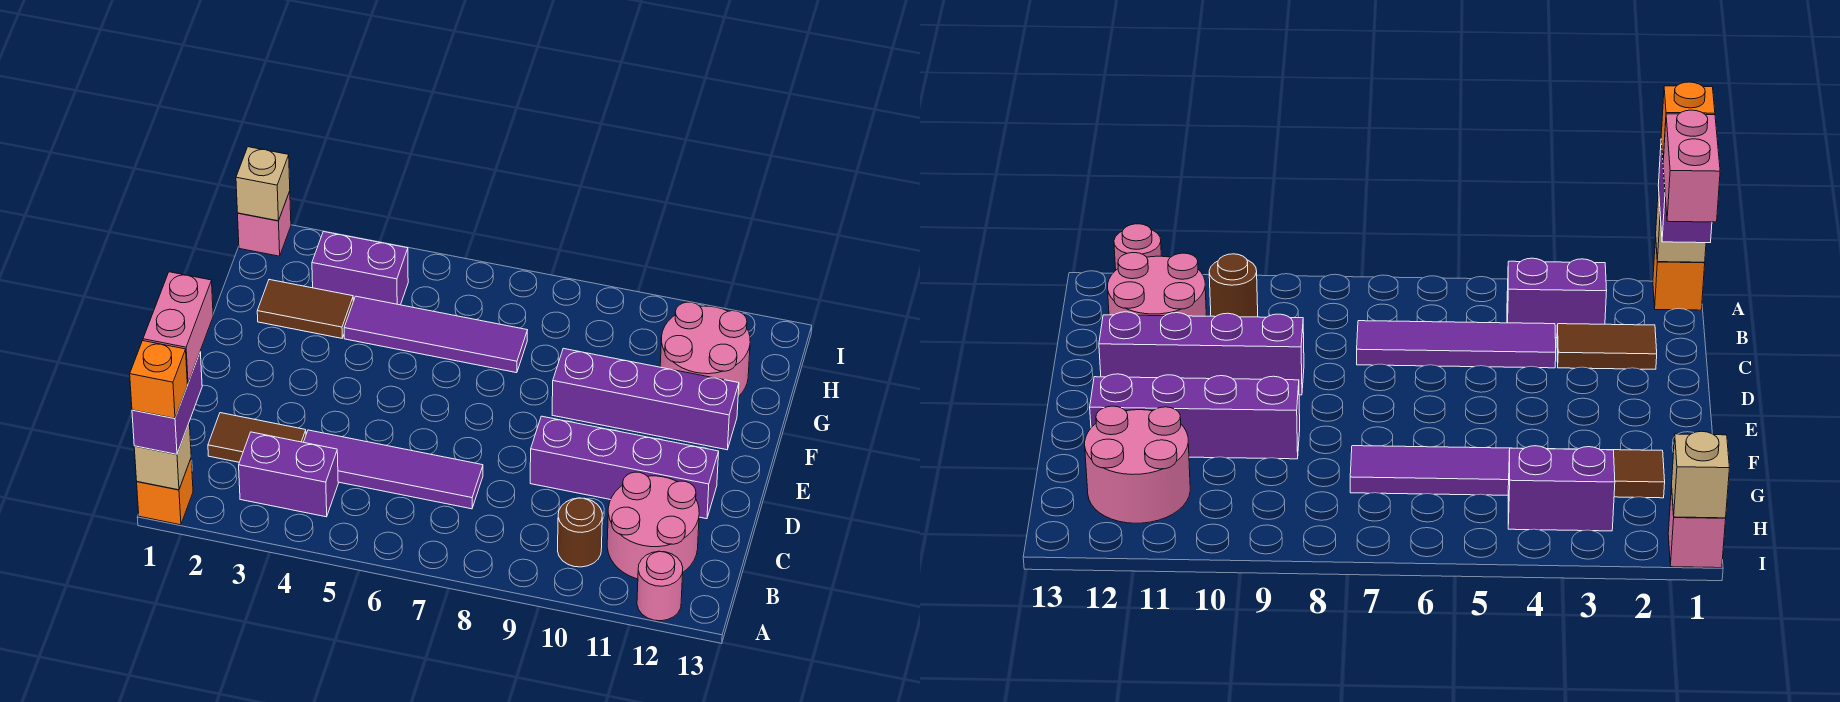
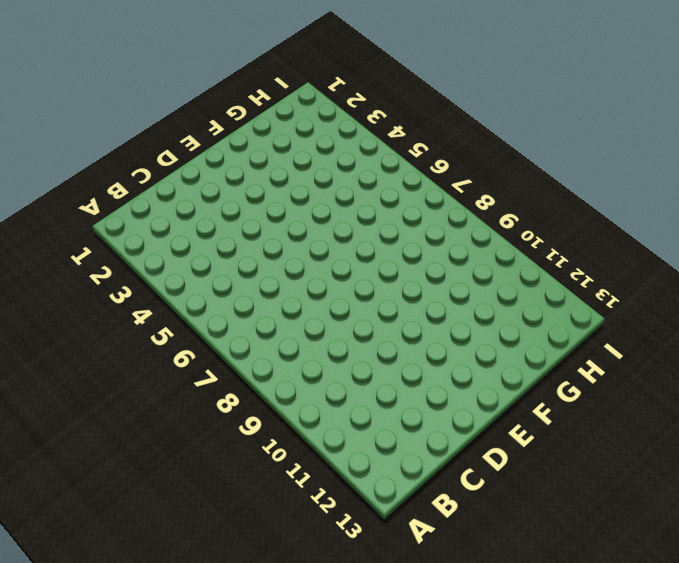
none -> orange brick A1 level 1
none -> pink round brick A12 level 1
none -> purple brick B3:B4 level 1

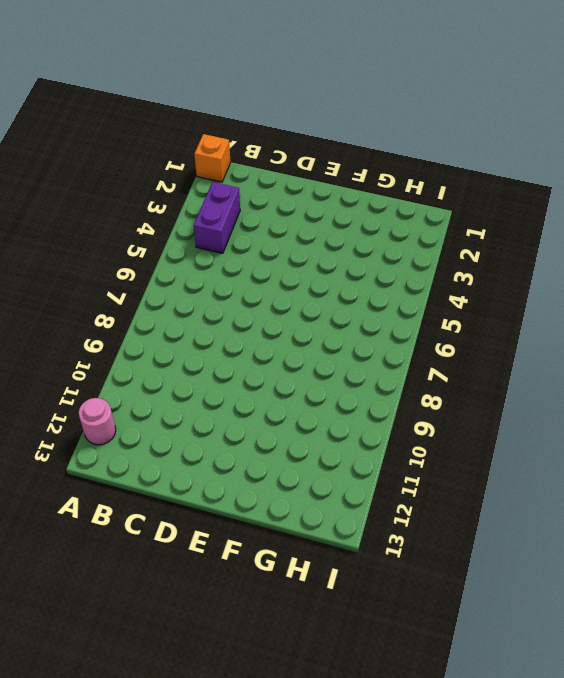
none -> brown round brick B10 level 1
none -> pink round brick B11:C12 level 1
none -> brown tile C2:C3 level 1

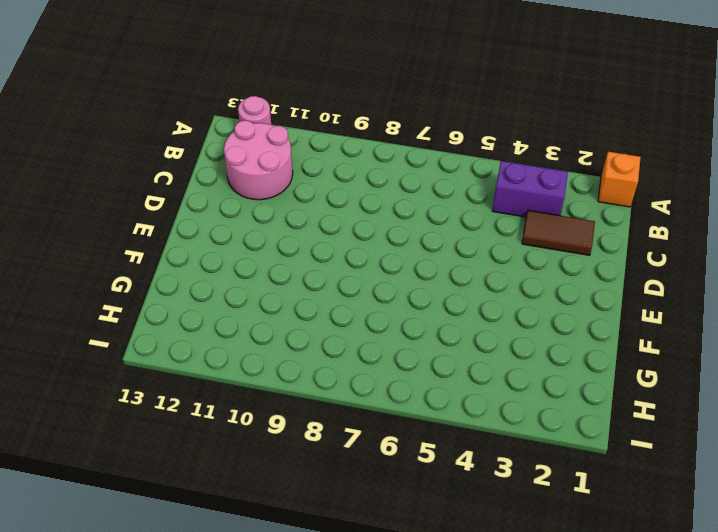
none -> brown round brick B10 level 1
none -> purple tile C4:C7 level 1
none -> purple brick D9:D12 level 1

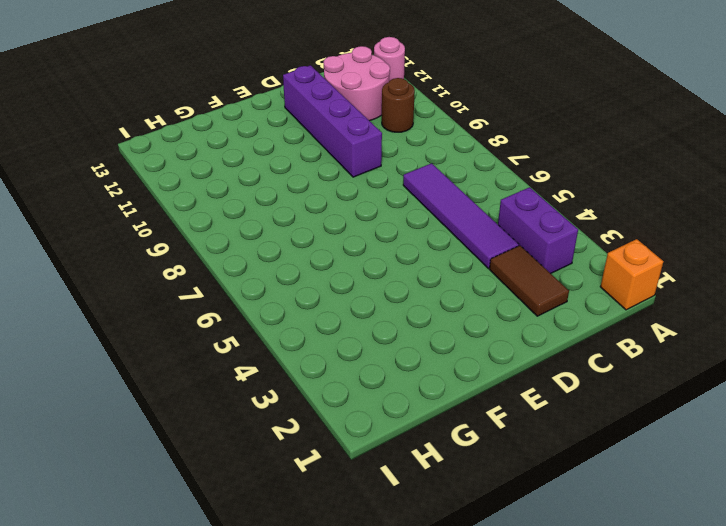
none -> purple brick F9:F12 level 1
none -> brown tile G2:G3 level 1
none -> purple tile G4:G7 level 1

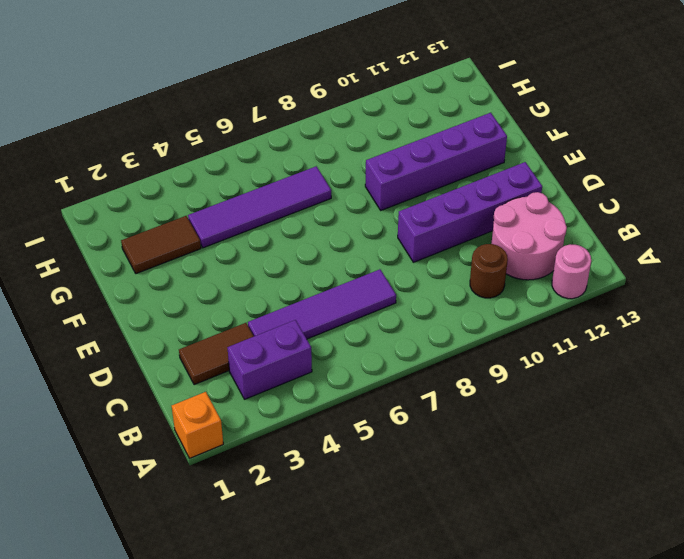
none -> pink round brick G11:H12 level 1
none -> purple brick H3:H4 level 1
none -> pink brick I1 level 1

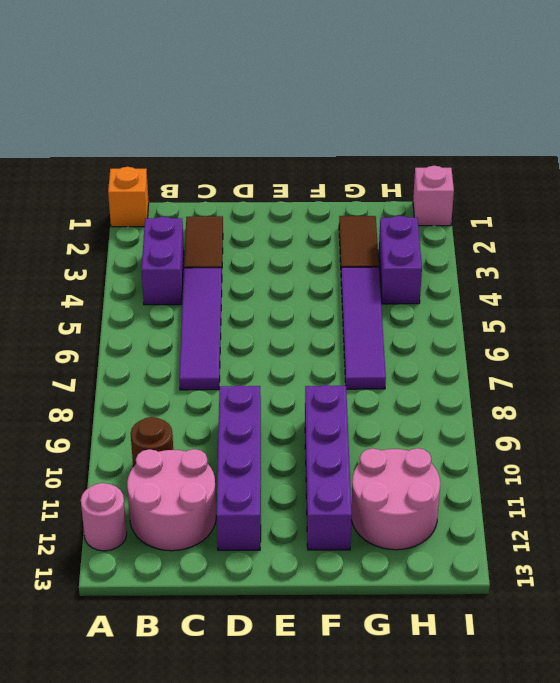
none -> tan brick A1 level 2
none -> tan brick I1 level 2
none -> purple brick A1:B1 level 3

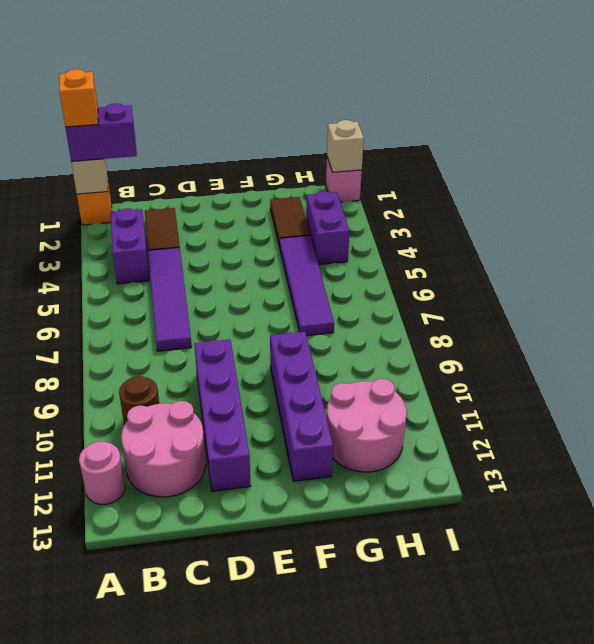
none -> pink brick B1:C1 level 4

